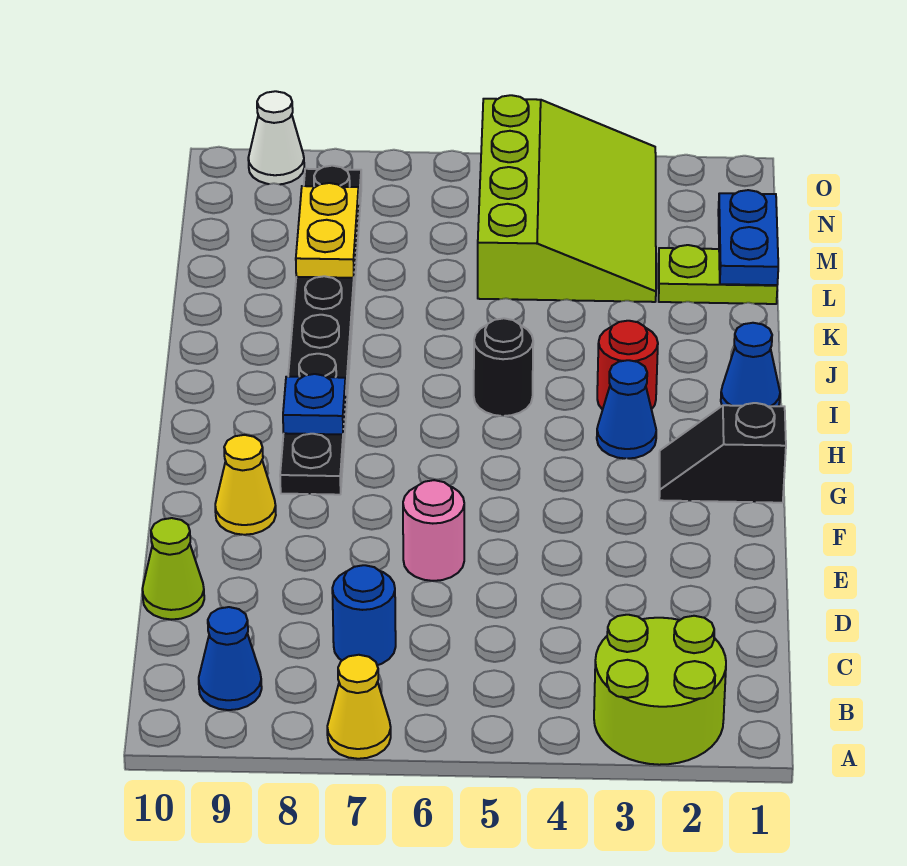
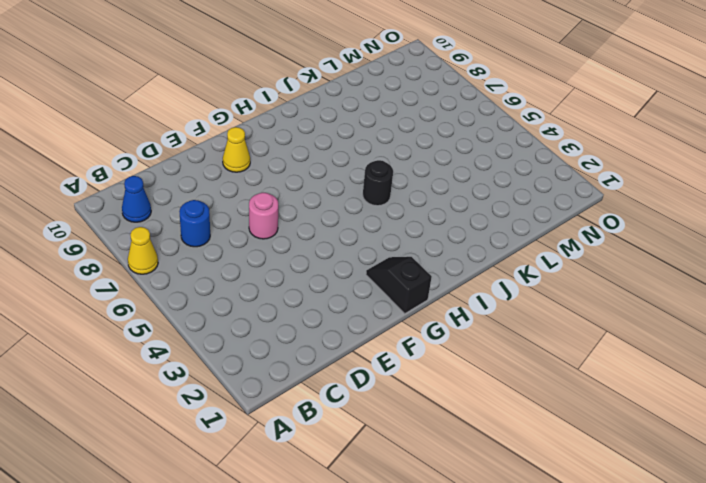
none -> lime round brick A2:B3 level 1
none -> lime cone D10 level 1
none -> black plate G8:N8 level 1

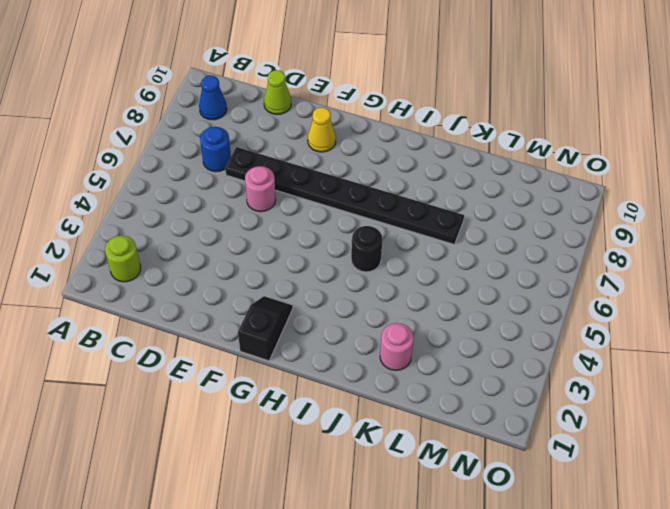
lime round brick B2 level 1 -> lime round brick A2:B3 level 1
black plate D7:K7 level 1 -> black plate G8:N8 level 1
pink round brick K2 level 1 -> none
none -> yellow cone A7 level 1
none -> blue cone H3 level 1
none -> blue cone I1 level 1

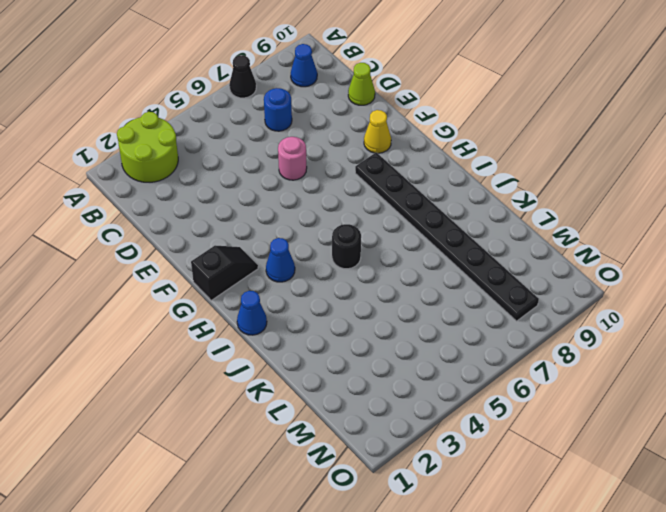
black cone A7 level 1 -> yellow cone A7 level 1
none -> red round brick I3 level 1
none -> lime plate L1:L2 level 1
none -> lime slope L3:O5 level 1 top 5

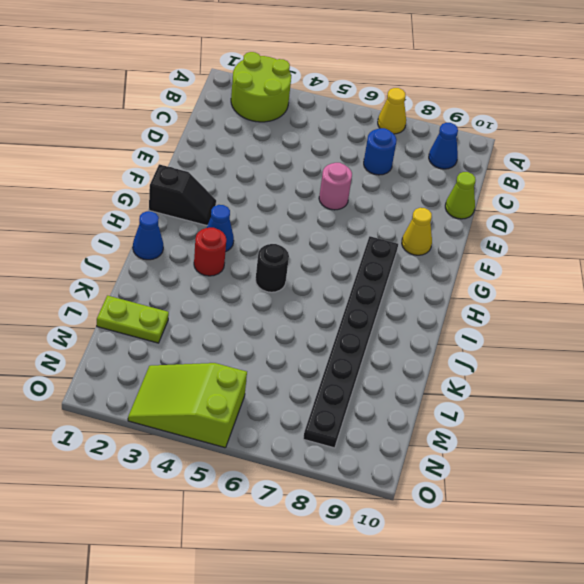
lime slope N3:O5 level 1 top 5 -> lime slope L3:O5 level 1 top 5
none -> white cone O9 level 1
none -> blue plate H8 level 2
none -> blue plate L1:M1 level 2

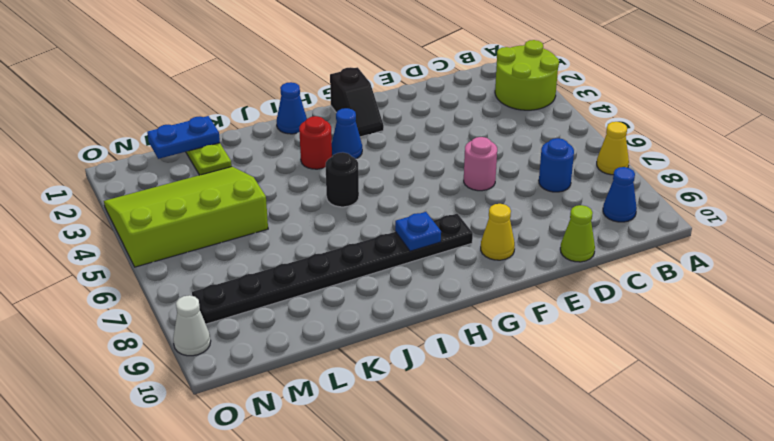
none -> yellow plate L8:M8 level 2

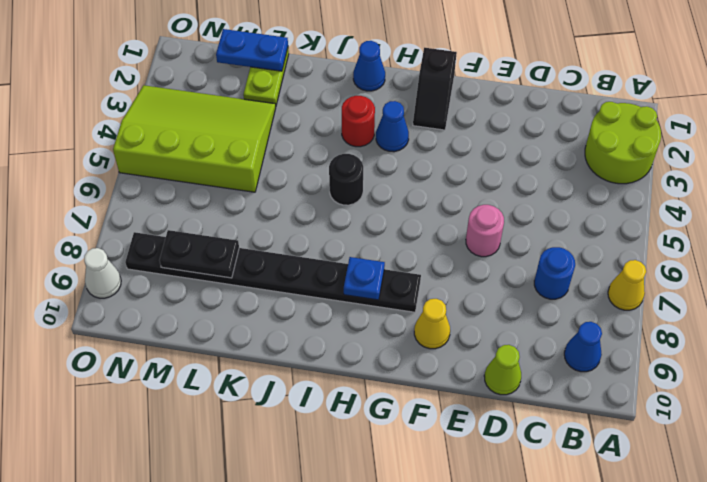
black plate L8:M8 level 2 -> yellow plate L8:M8 level 2

